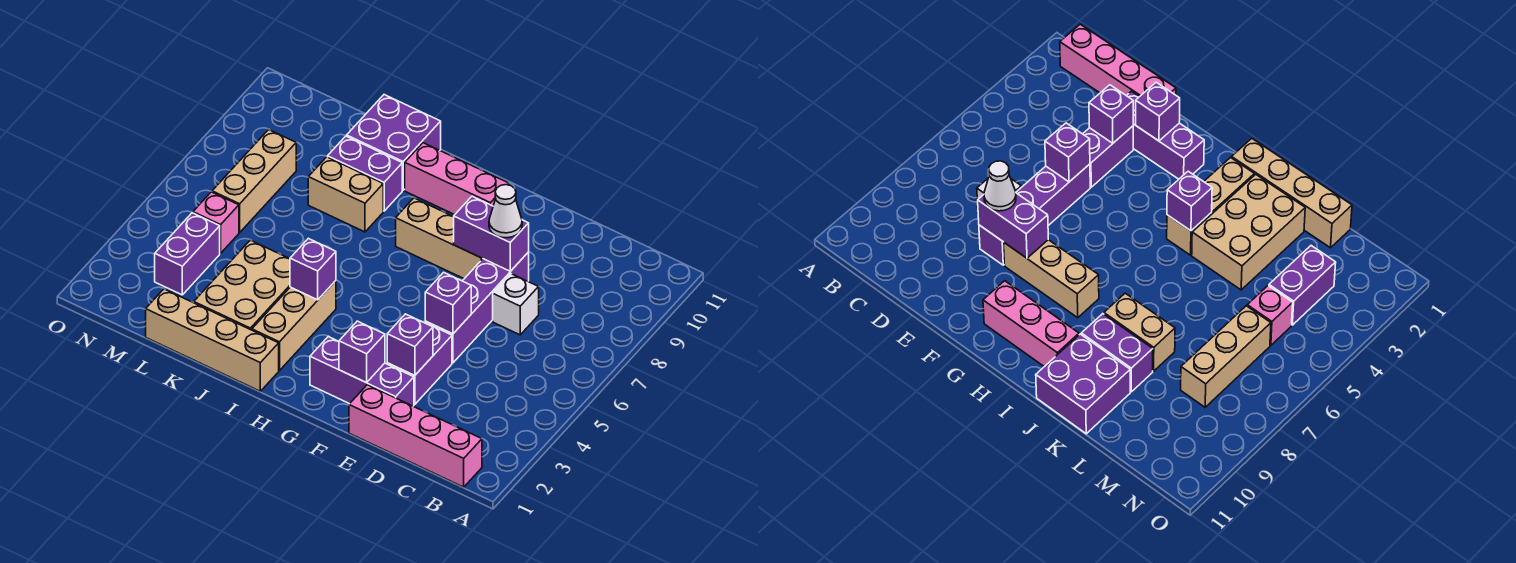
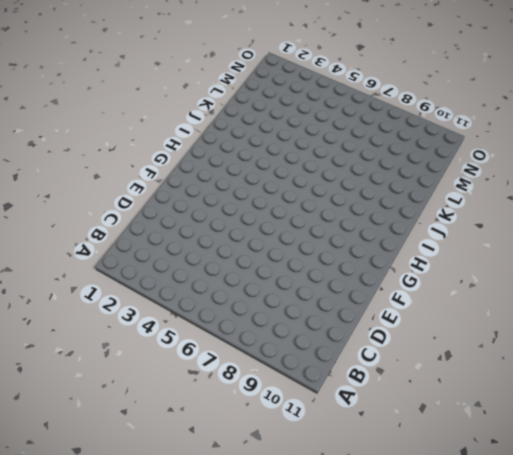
none -> pink brick B1:E1 level 1
none -> white brick D7 level 1
none -> purple brick E2:G2 level 1

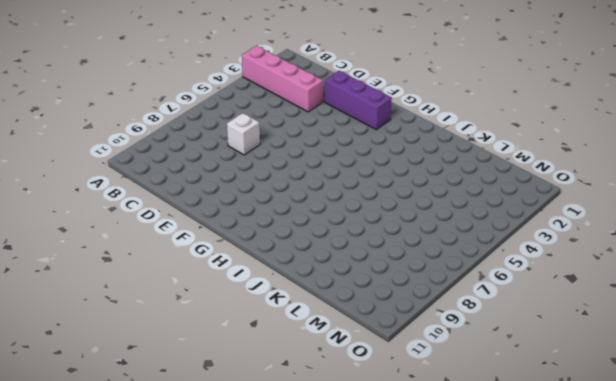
pink brick A3:D3 level 1 -> pink brick B1:E1 level 1
none -> purple brick E3:E4 level 1
none -> purple brick E5:E8 level 1
none -> tan brick F8:H8 level 1

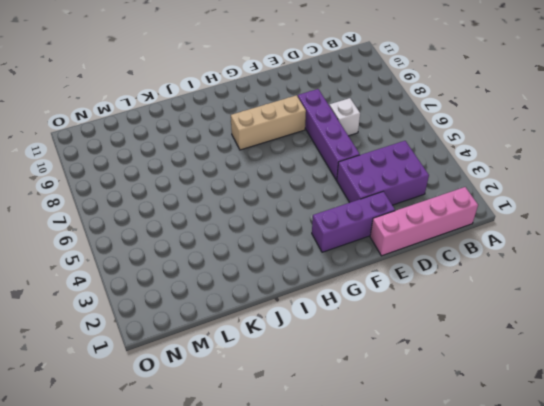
purple brick C3:E4 level 1 -> purple brick E3:E4 level 1
none -> pink brick G10:I10 level 1
none -> tan brick I1:L1 level 1
none -> tan brick I2:I4 level 1

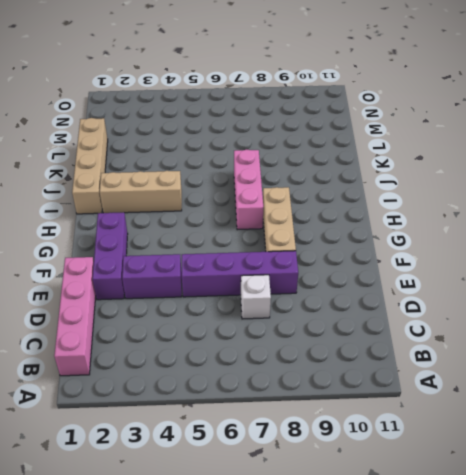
pink brick H7:J7 level 1 -> pink brick G10:I10 level 1
none -> tan brick J2:K4 level 1
none -> tan brick J8:K8 level 1
none -> purple brick J9:K9 level 1

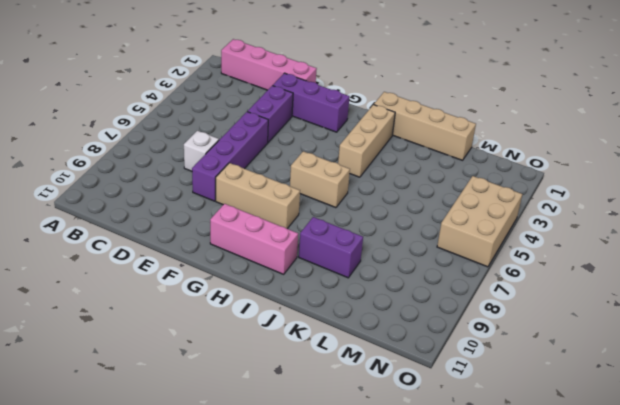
tan brick H6:I6 level 1 -> tan brick J8:K8 level 1
tan brick N4:O6 level 1 -> tan brick J2:K4 level 1
none -> purple brick J10:K11 level 1
none -> purple brick M3:M4 level 1
none -> pink brick M5 level 1

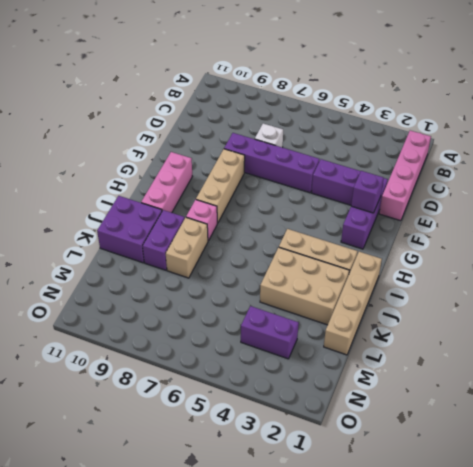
pink brick I8 level 1 -> pink brick M5 level 1
none -> tan brick M6:M8 level 1
none -> purple brick E3 level 2
none -> purple brick E5 level 2

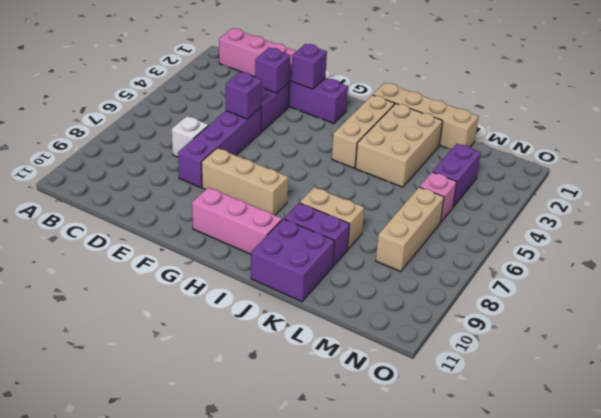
none -> purple brick E8:F8 level 2
none -> purple brick I4 level 2
none -> white cone E8 level 3

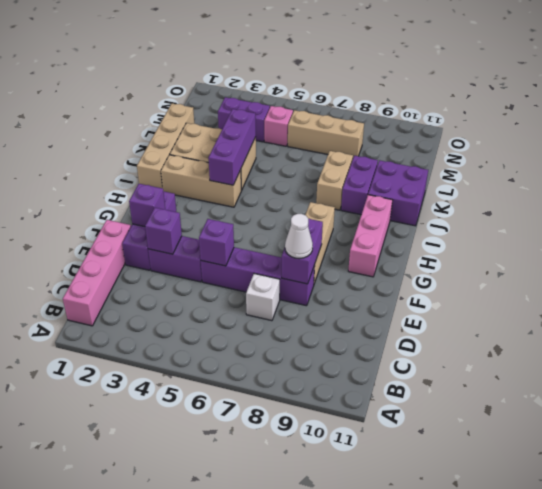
purple brick I4:K4 level 2 -> purple brick I4 level 2

